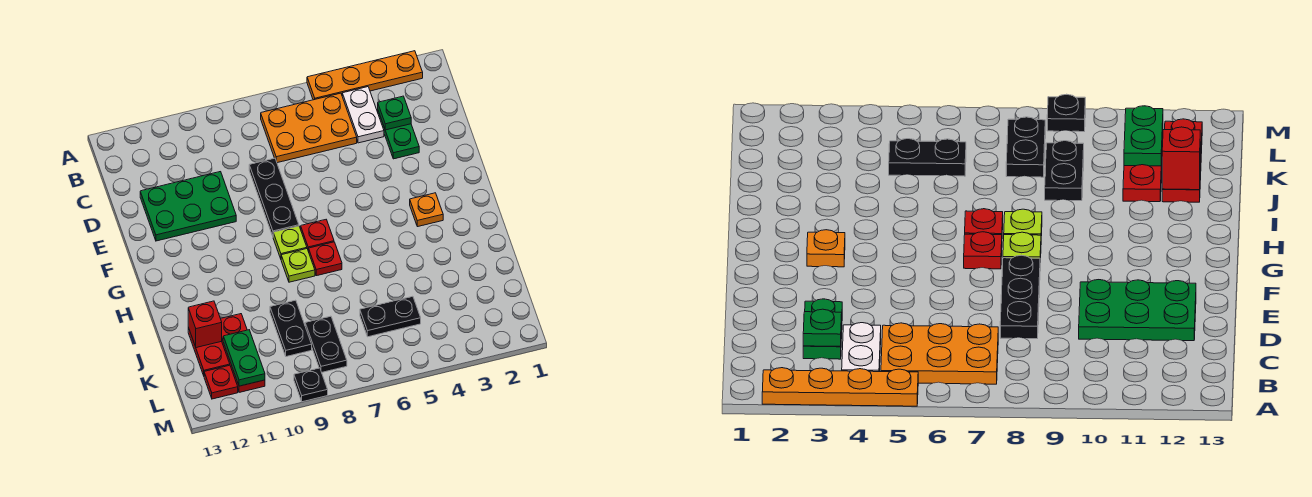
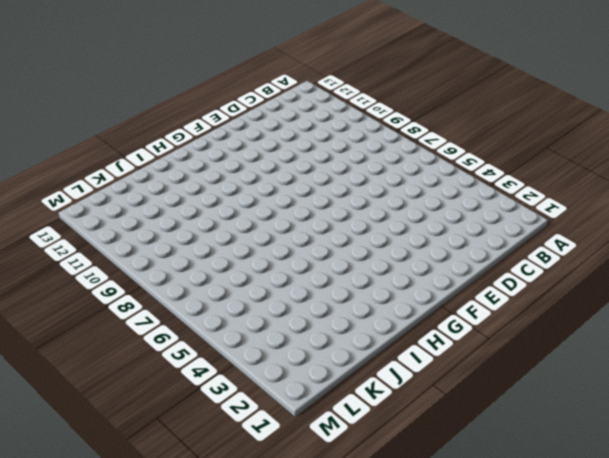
none -> orange plate A2:A5 level 1
none -> white plate B4:C4 level 1
none -> orange plate B5:C7 level 1

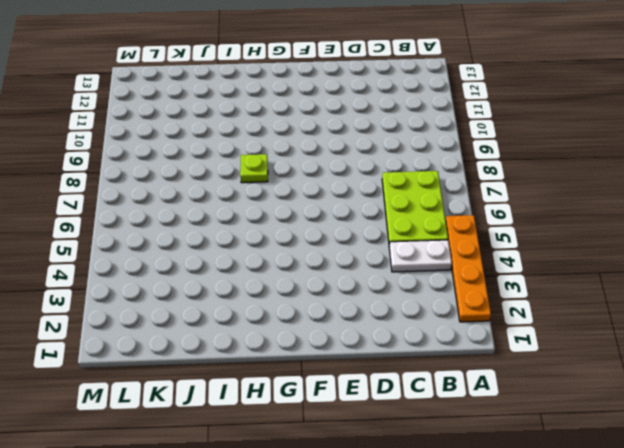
lime plate B5:C7 level 1 -> orange plate B5:C7 level 1
none -> green plate C3:D3 level 1
none -> black plate D8:F8 level 1
none -> green plate D10:E12 level 1

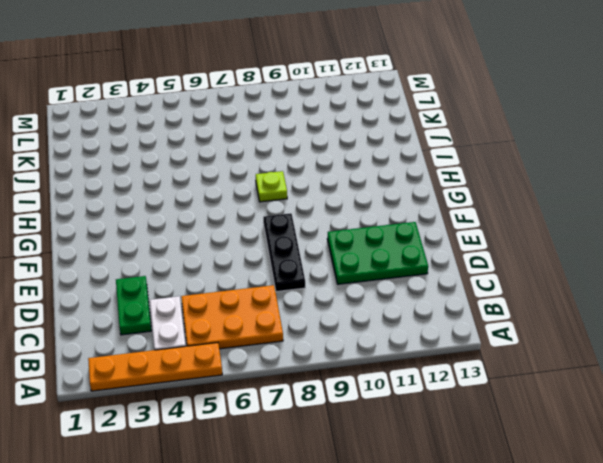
none -> orange plate G3 level 1
none -> red plate G7 level 1
none -> lime plate G8 level 1

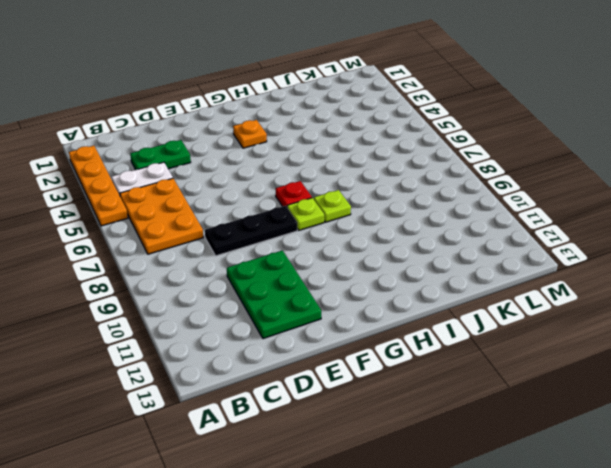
none -> red plate H7 level 1
none -> black plate J9:K9 level 1
none -> red plate J11:L11 level 1

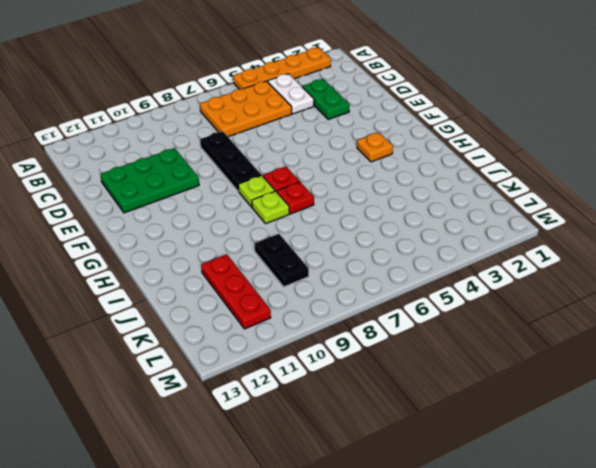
none -> red plate J12:K12 level 1
none -> black plate K5:K6 level 1
none -> black plate K8:L8 level 1

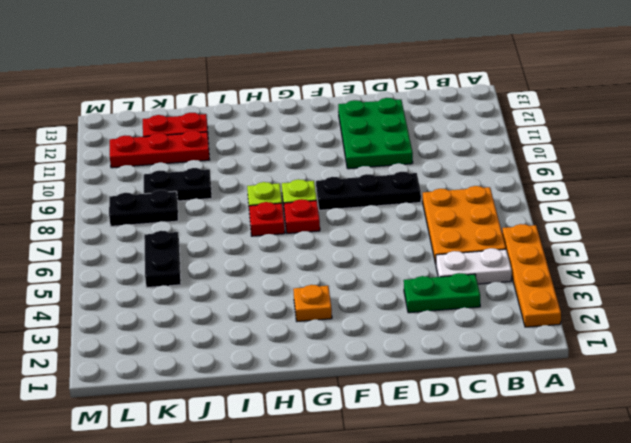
none -> red plate L12 level 1
none -> black plate M9 level 1
none -> green plate C3 level 2

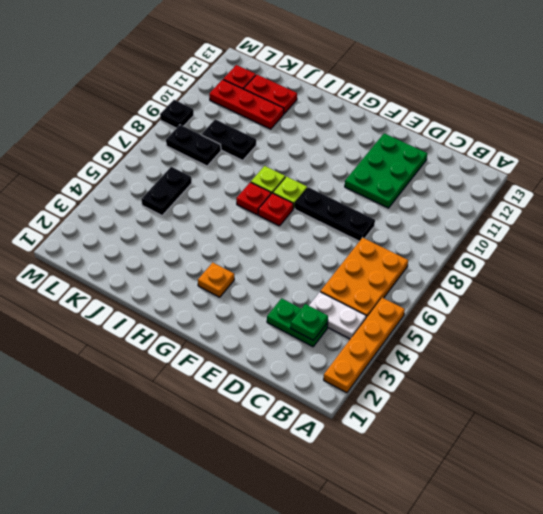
none -> red brick J12 level 2
none -> green plate K11:L11 level 2

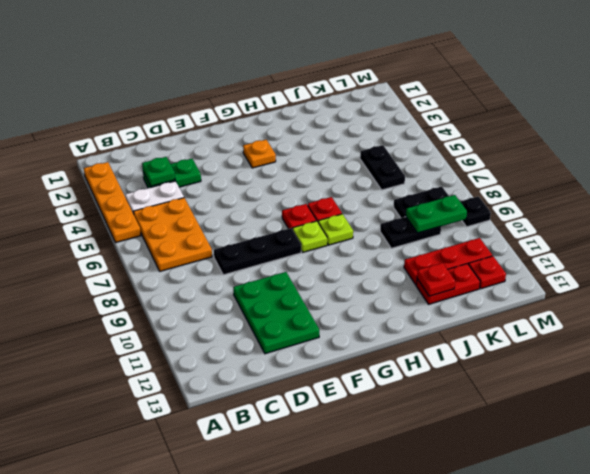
red plate J12 level 2 -> red brick J12 level 2
green plate K9:L9 level 2 -> green plate K11:L11 level 2

